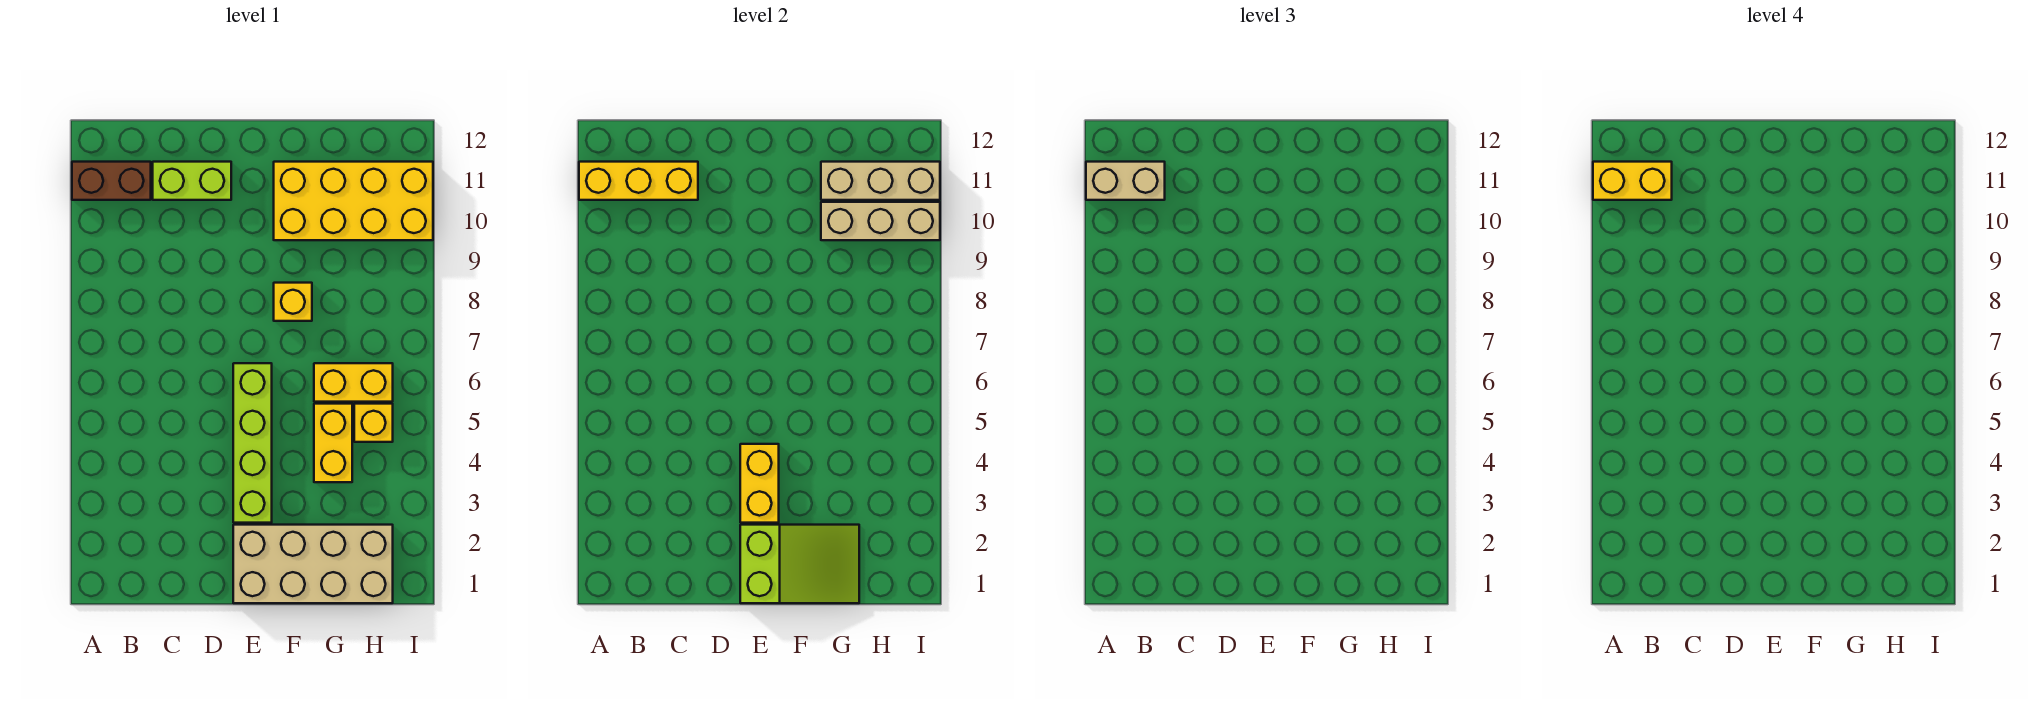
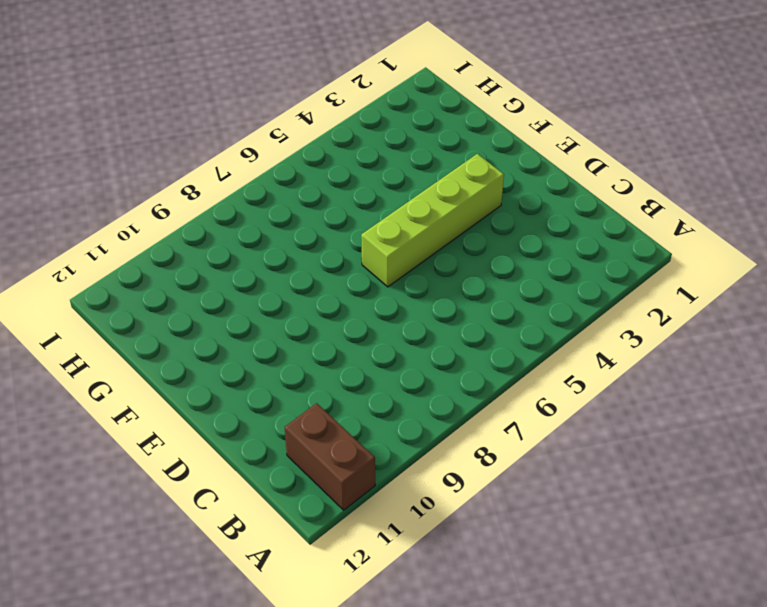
none -> lime brick C11:D11 level 1
none -> tan brick E1:H2 level 1
none -> yellow brick F8 level 1

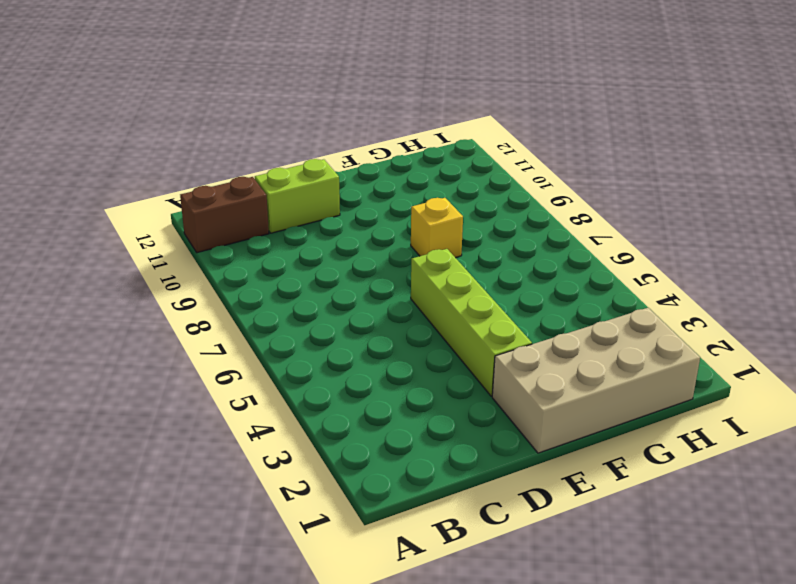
none -> yellow brick F10:I11 level 1
none -> yellow brick G4:G5 level 1
none -> yellow brick G6:H6 level 1

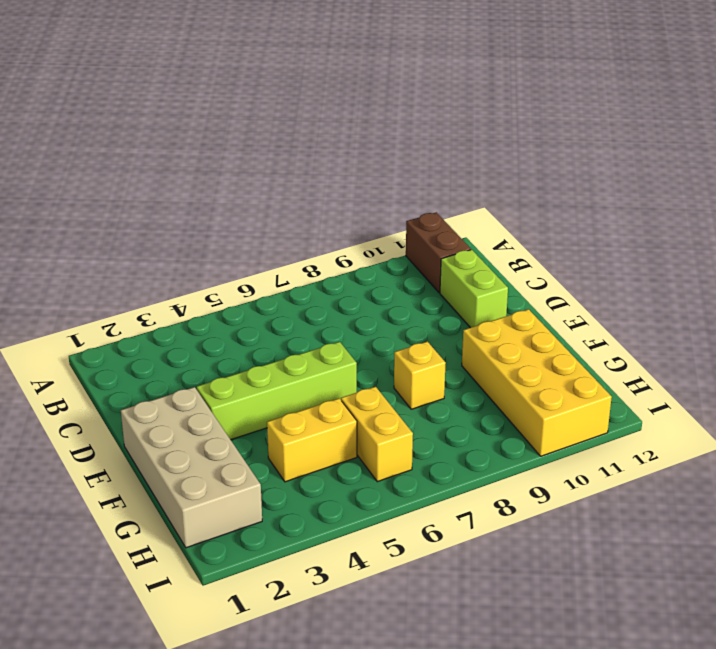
none -> yellow brick H5 level 1
none -> yellow brick A11:C11 level 2
none -> lime slope E1:G2 level 2 top E

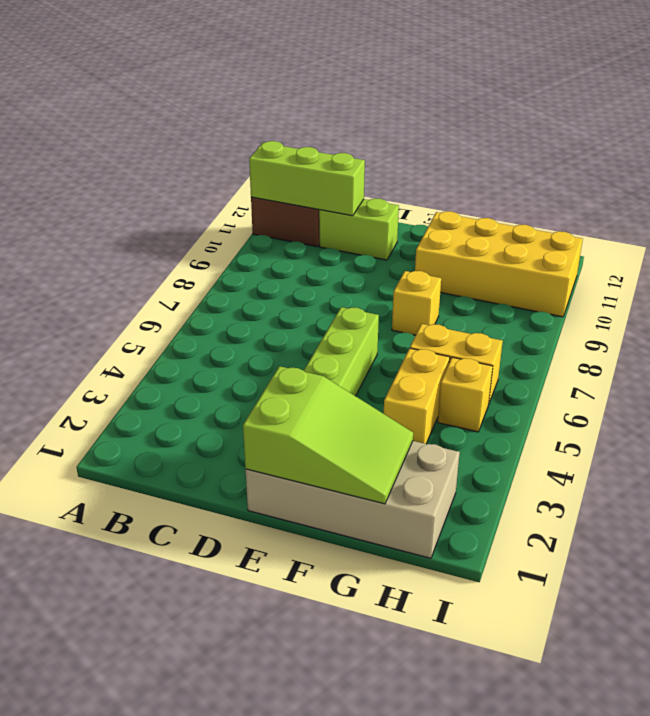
lime brick A11:C11 level 2 -> yellow brick A11:C11 level 2
none -> yellow brick E3:E4 level 2
none -> tan brick G10:I10 level 2
none -> tan brick G11:I11 level 2

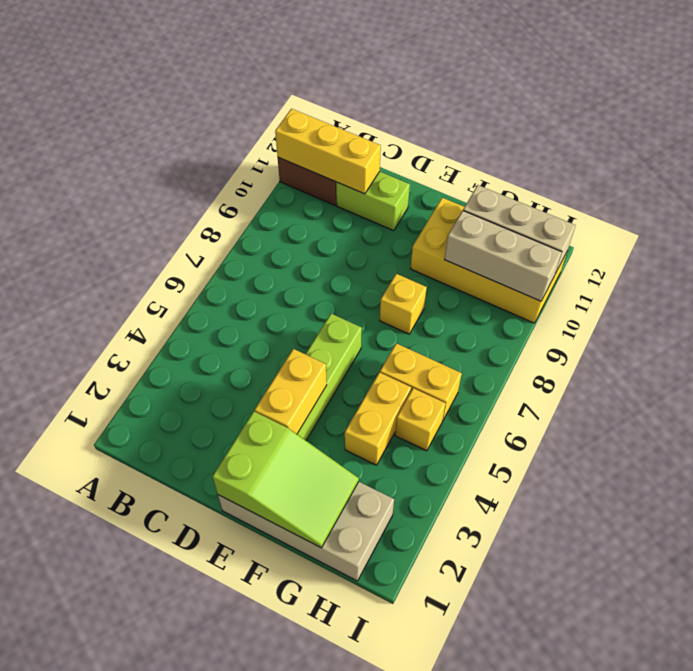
none -> tan brick A11:B11 level 3
none -> yellow brick A11:B11 level 4

